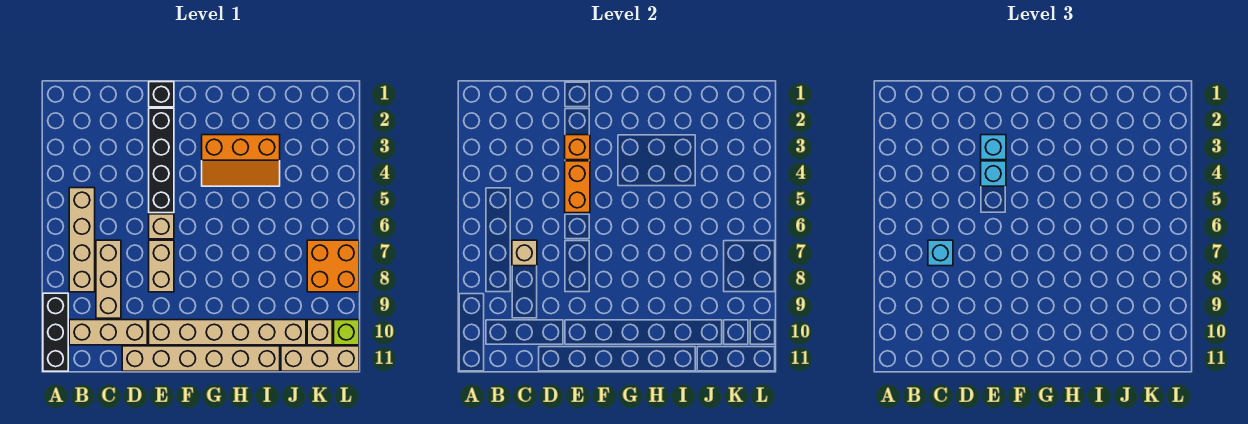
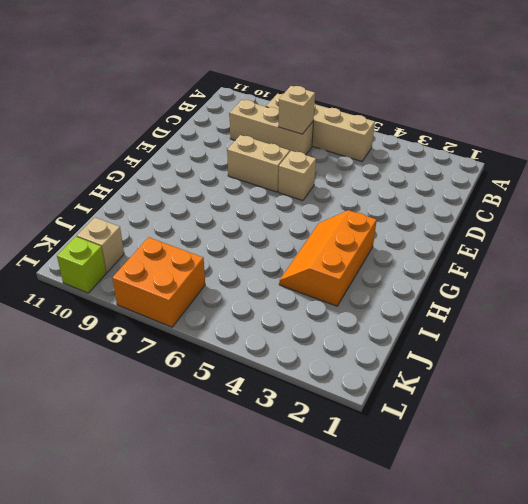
none -> black brick A9:A11 level 1
none -> tan brick B10:D10 level 1
none -> tan brick D11:I11 level 1

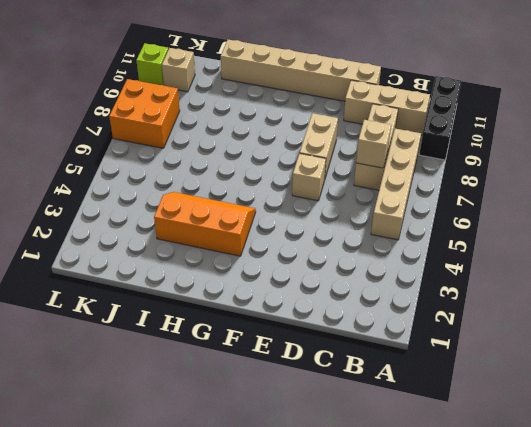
none -> black brick E1 level 1
none -> black brick E2:E5 level 1
none -> tan brick E10:J10 level 1

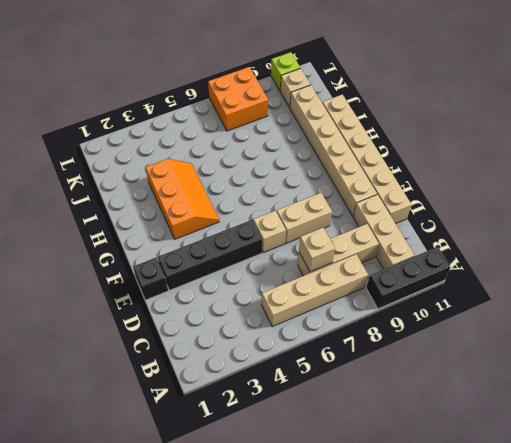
none -> tan brick J11:L11 level 1
none -> orange brick E3 level 2
none -> orange brick E4:E5 level 2

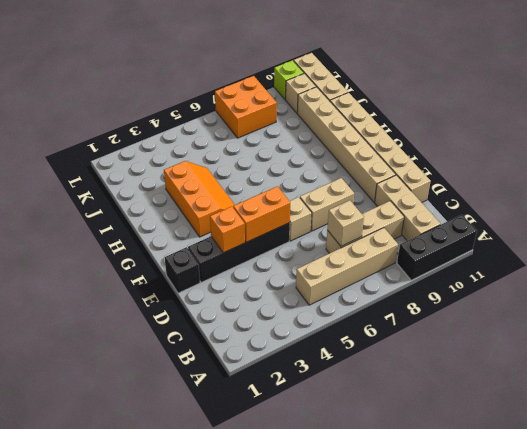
none -> cyan brick C7 level 3
none -> cyan brick E3 level 3
none -> cyan brick E4 level 3

